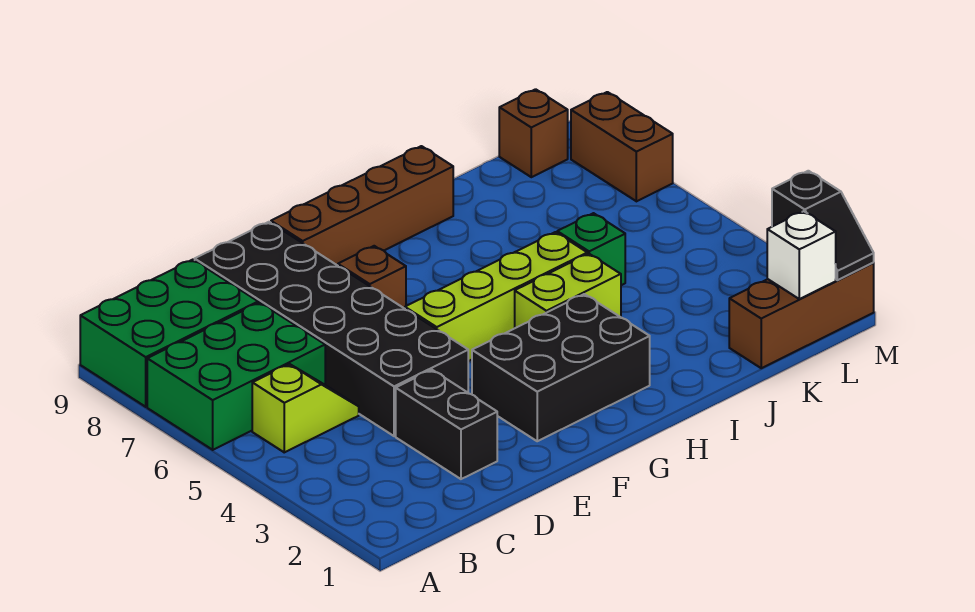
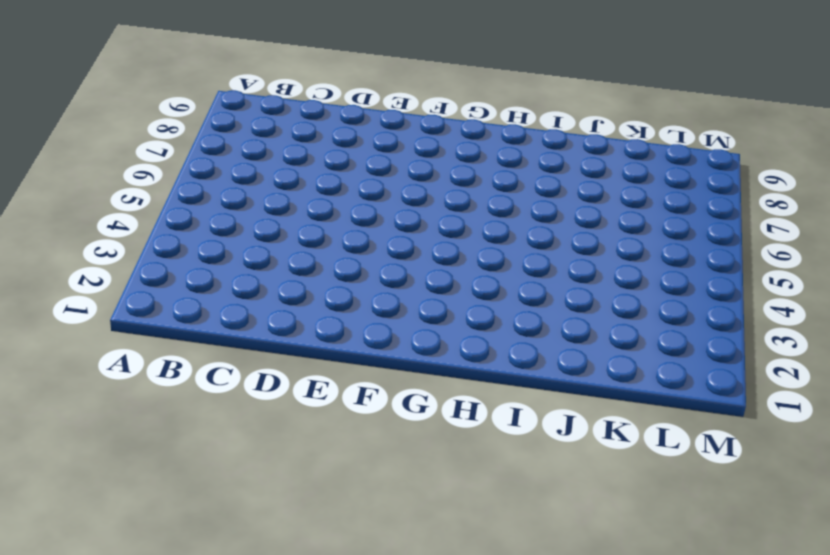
none -> green brick A6:C7 level 1
none -> green brick A8:C9 level 1
none -> lime slope B5:C5 level 1 top B

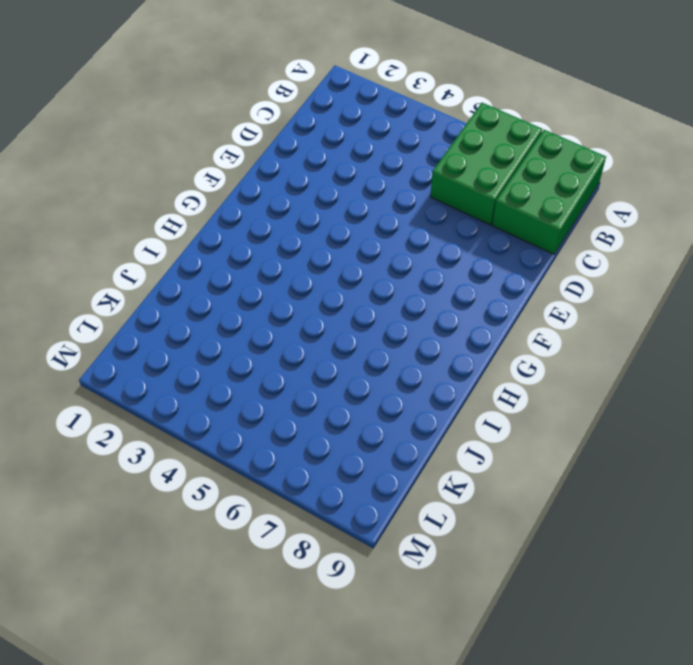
none -> lime slope B5:C5 level 1 top B
none -> black brick D2:D3 level 1
none -> black brick D4:E9 level 1

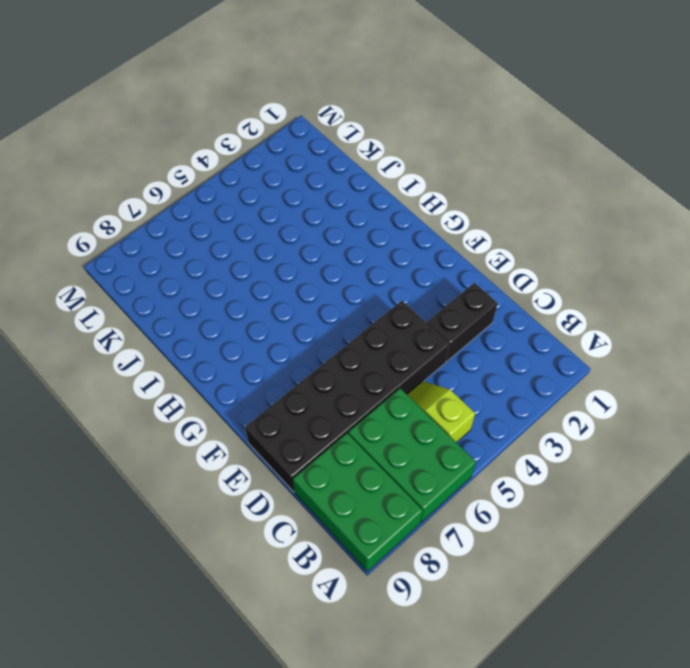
none -> black brick F2:H3 level 1
none -> lime brick F5:I5 level 1
none -> brown brick F7 level 1

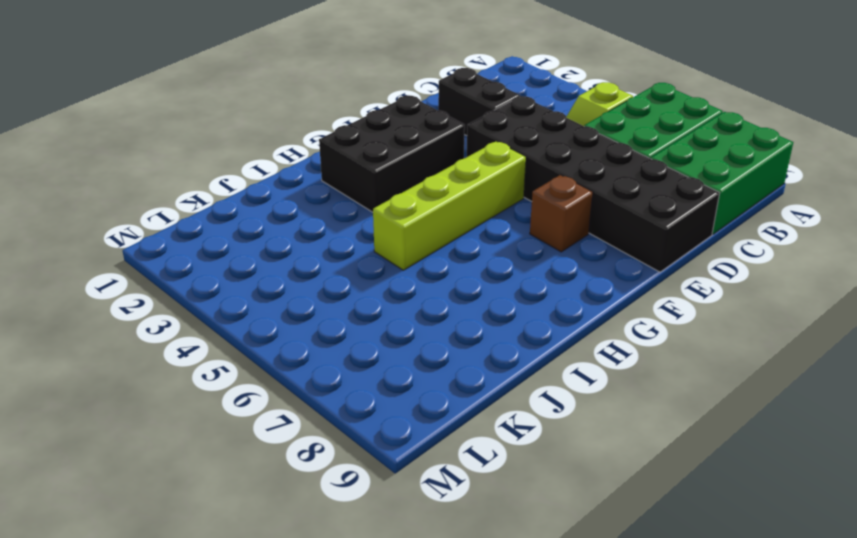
none -> brown brick F9:I9 level 1
none -> lime brick H4:I4 level 1
none -> green brick J5 level 1

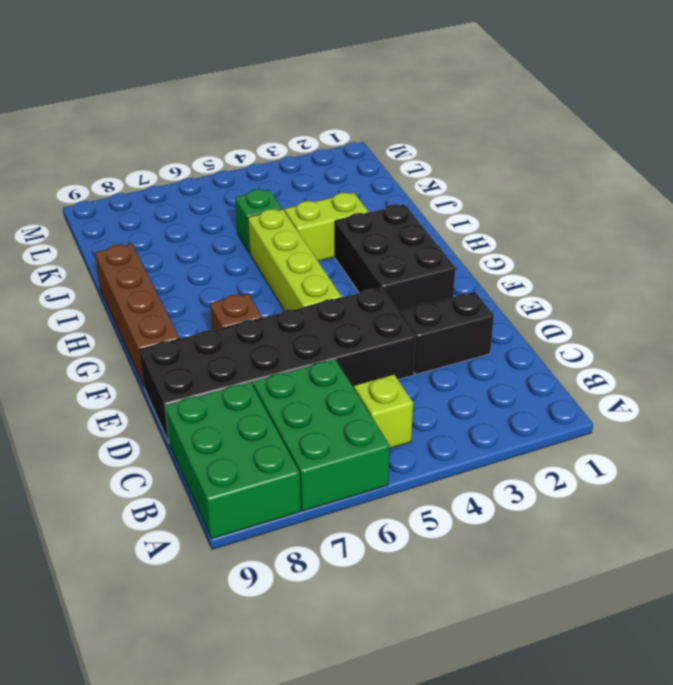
lime brick I3:I4 level 1 -> lime brick H4:I4 level 1
none -> brown brick K1:M1 level 1
none -> brown brick L9 level 1
none -> brown brick M7:M8 level 1

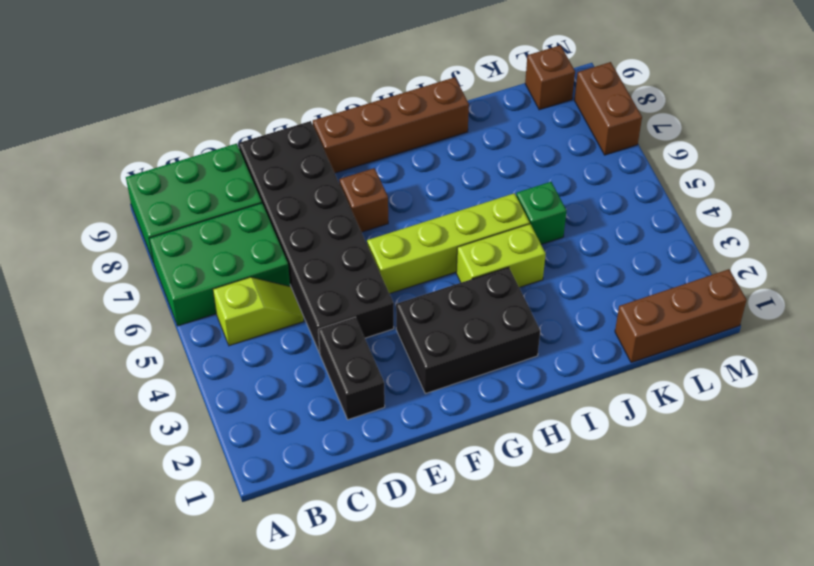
none -> white brick L1 level 2
none -> black slope M1:M2 level 2 top 2

